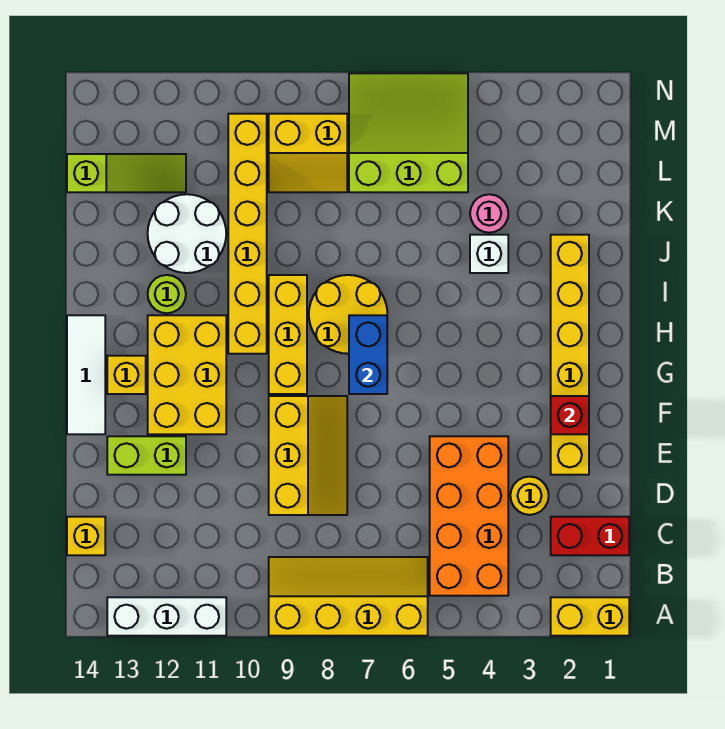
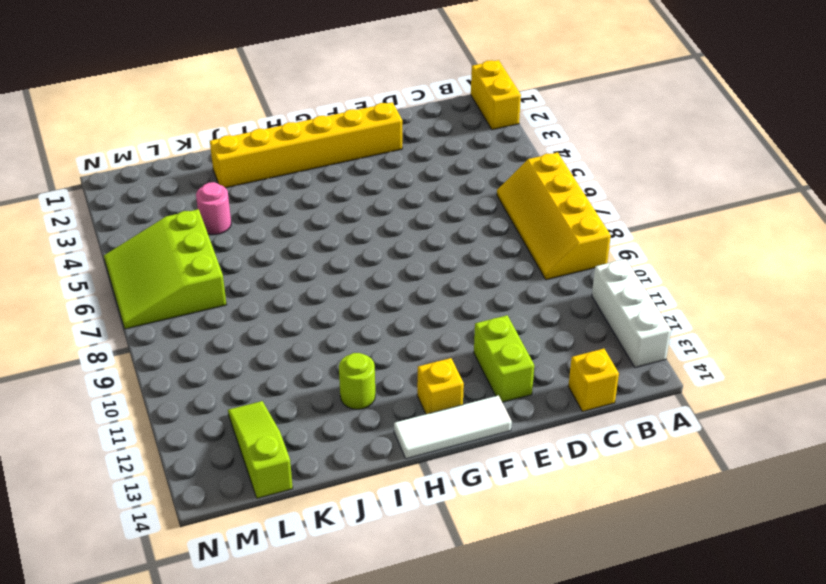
none -> orange brick B4:E5 level 1
none -> red brick C1:C2 level 1
none -> yellow round brick D3 level 1

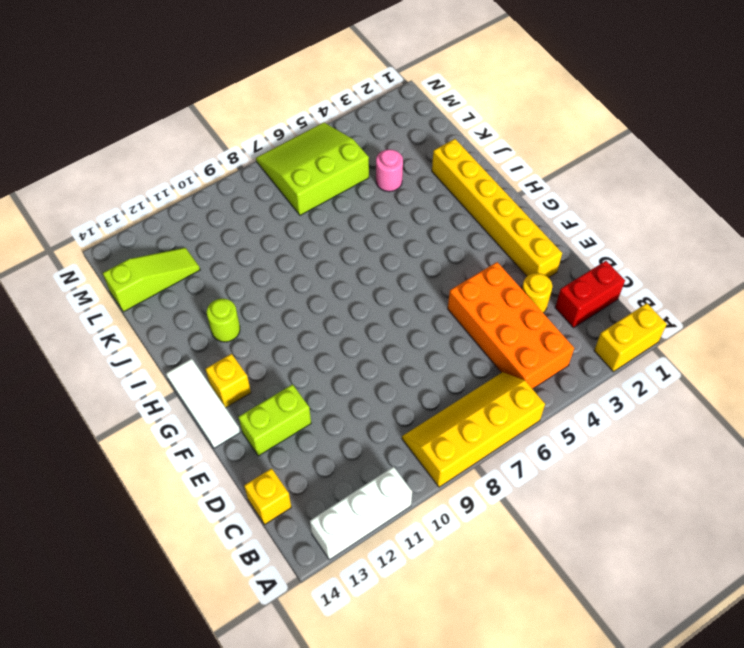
none -> yellow slope D8:F9 level 1 top 9
none -> yellow brick F11:H12 level 1
none -> yellow brick G9:I9 level 1

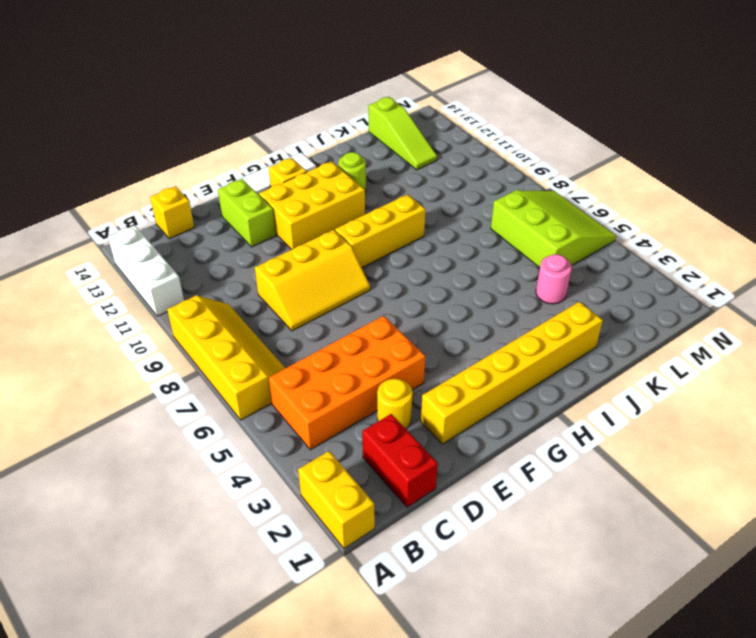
none -> yellow round brick H7:I8 level 1
none -> yellow brick H10:M10 level 1
none -> white brick J4 level 1

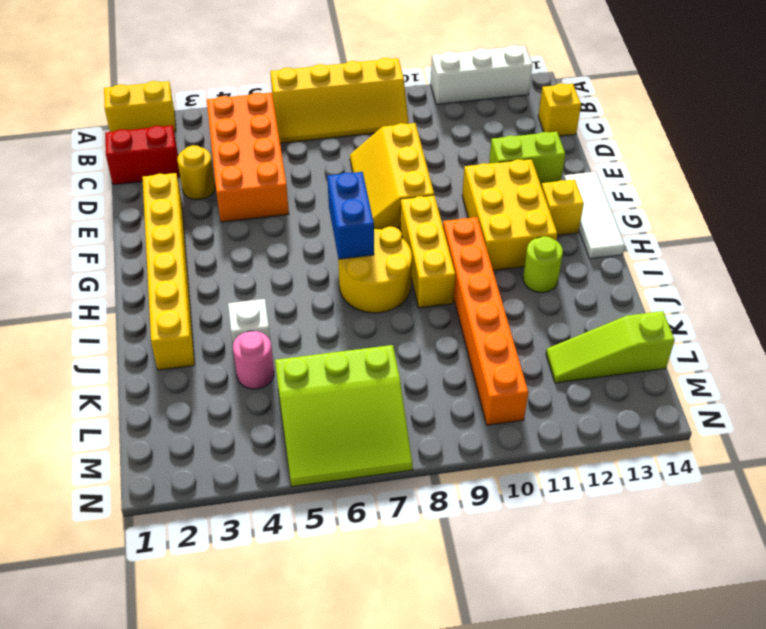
orange brick H10:M10 level 1 -> yellow brick H10:M10 level 1
none -> white round brick J11:K12 level 1
none -> yellow slope L8:M9 level 1 top M
none -> red brick F2 level 2

